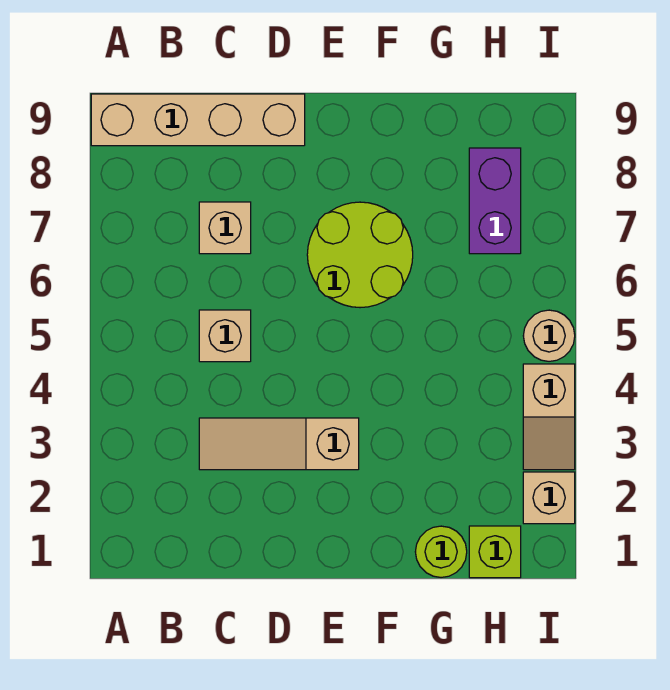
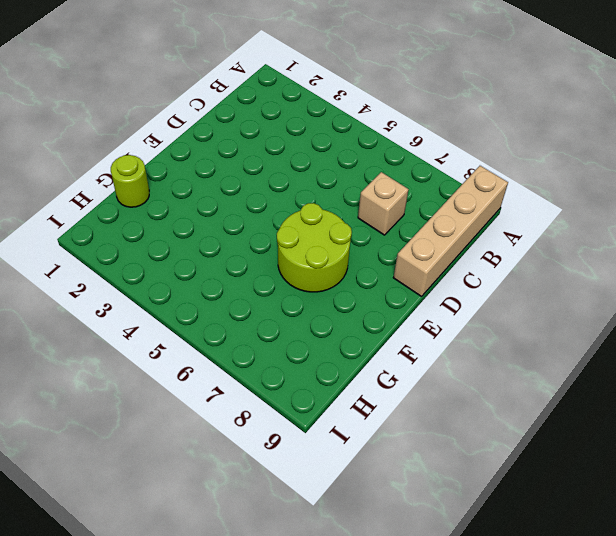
none -> tan slope C3:E3 level 1 top E
none -> tan brick C5 level 1

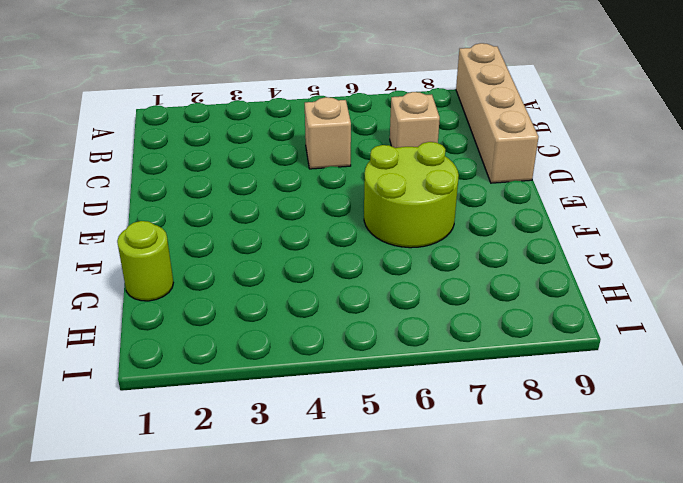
none -> tan slope C3:E3 level 1 top E
none -> lime brick H1 level 1

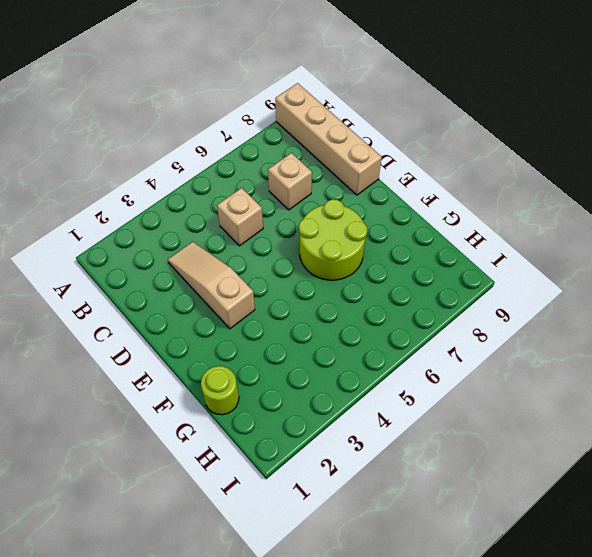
none -> lime brick H1 level 1
none -> purple brick H7:H8 level 1

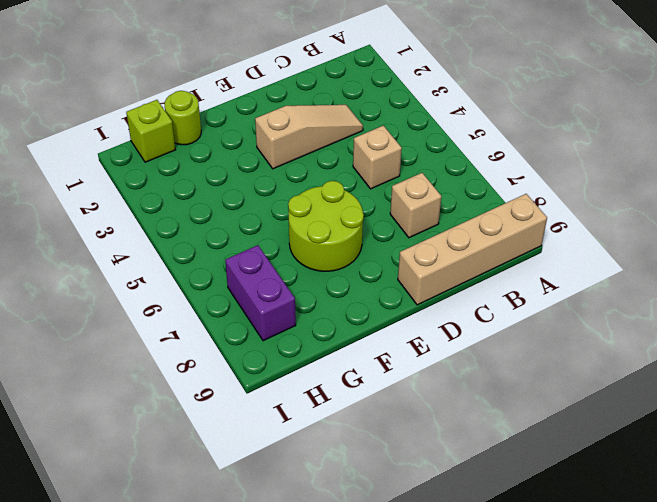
none -> tan brick I2 level 1
none -> tan slope I3:I4 level 1 top 4

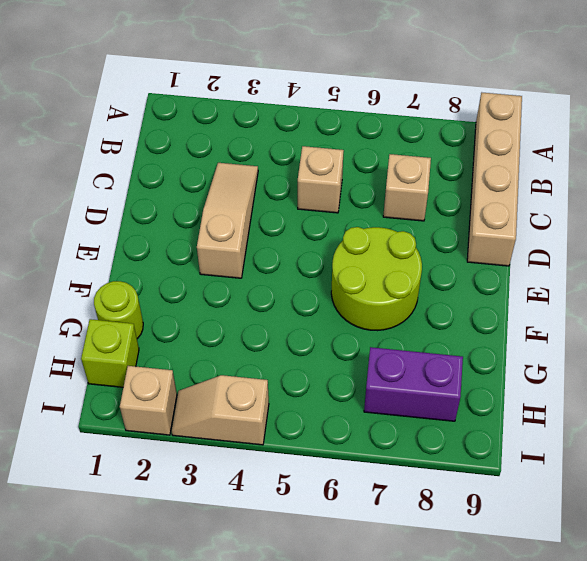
none -> tan round brick I5 level 1

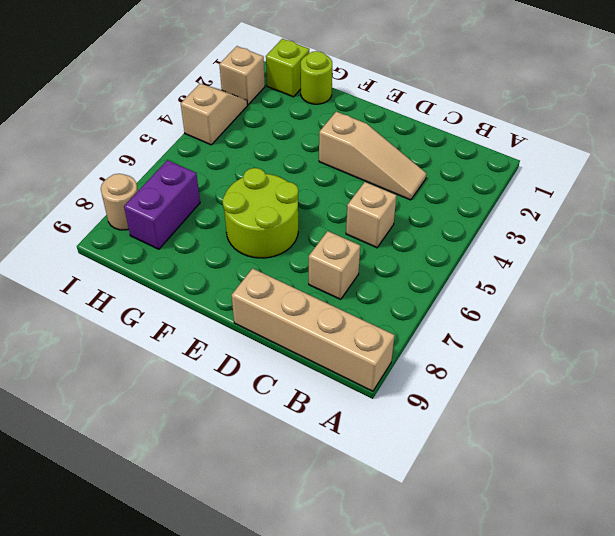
tan round brick I8 level 1 -> tan round brick I5 level 1

